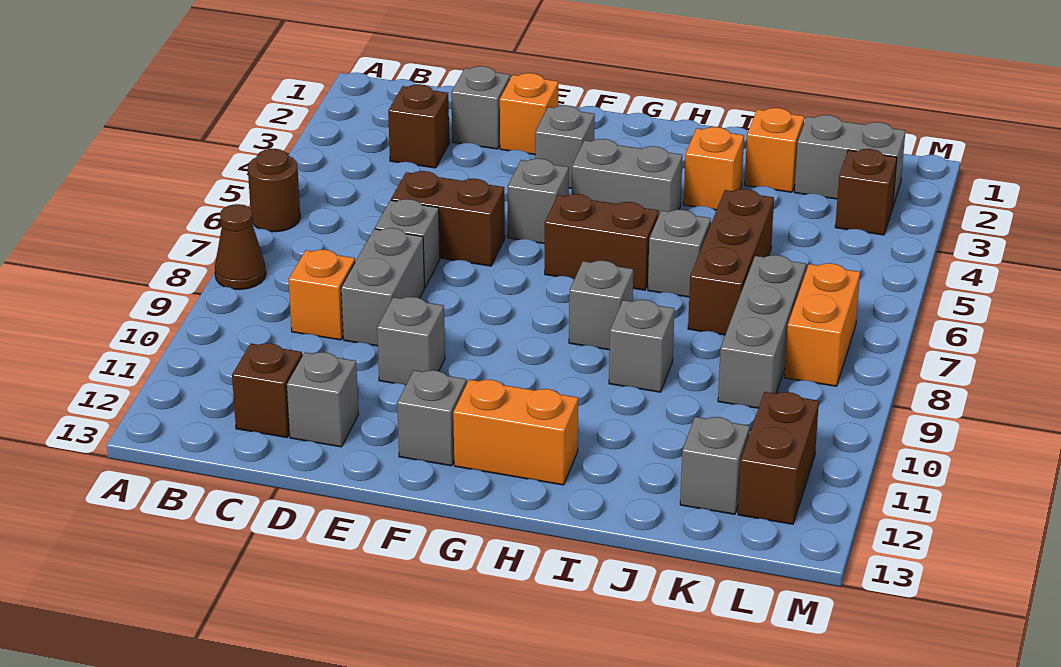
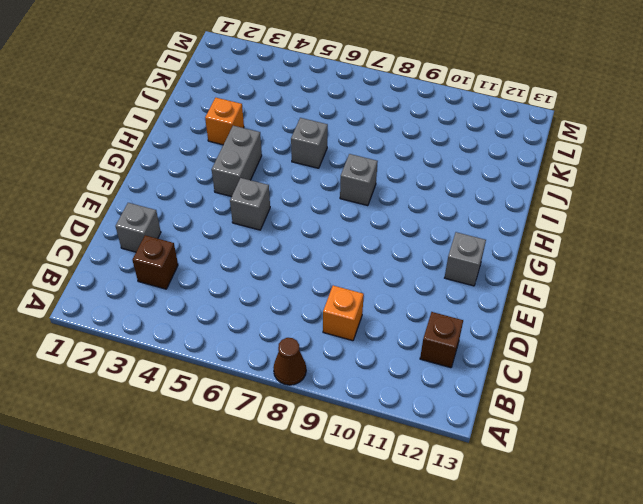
none -> brown round brick A6 level 1
none -> brown brick D6:E6 level 1
none -> grey brick D7 level 1
none -> grey brick D8:D9 level 1

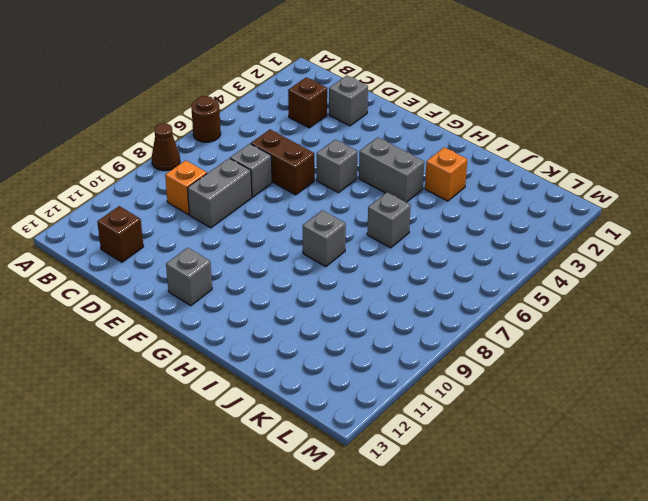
none -> grey brick D12 level 1
none -> orange brick E2 level 1
none -> grey brick E10 level 1
none -> grey brick F3 level 1

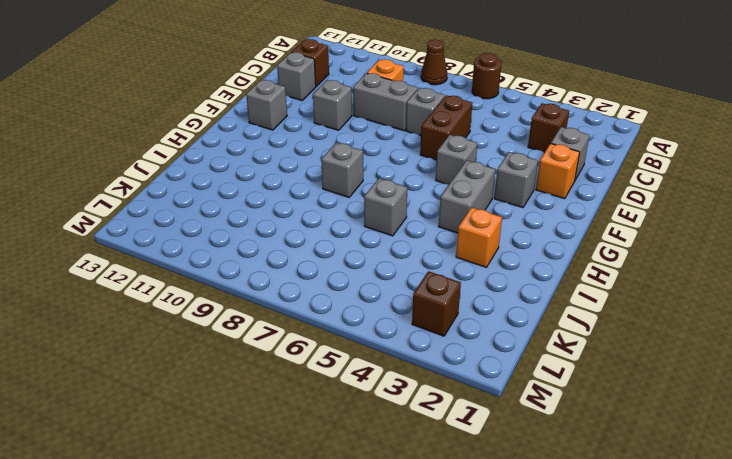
none -> brown brick G6:H6 level 1
none -> orange brick G12:H12 level 1
none -> grey brick I9 level 1
none -> orange brick J2 level 1

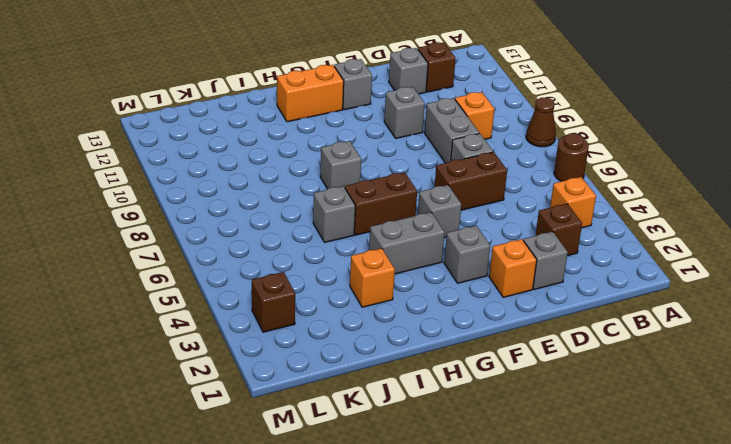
orange brick B4 level 1 -> orange brick J2 level 1
none -> grey brick I9 level 1
none -> brown brick J5:J7 level 1
none -> grey brick K2:L2 level 1
none -> grey brick K7:K9 level 1

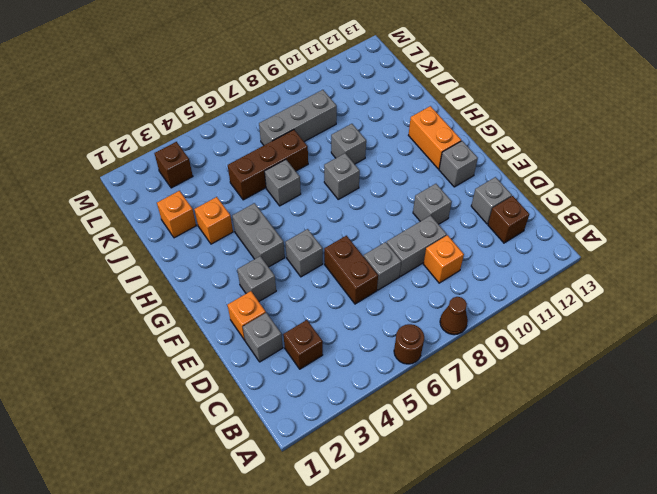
none -> brown brick G6:H6 level 1
none -> grey brick K2:L2 level 1
none -> grey brick K12 level 1
none -> orange brick L7:L8 level 1

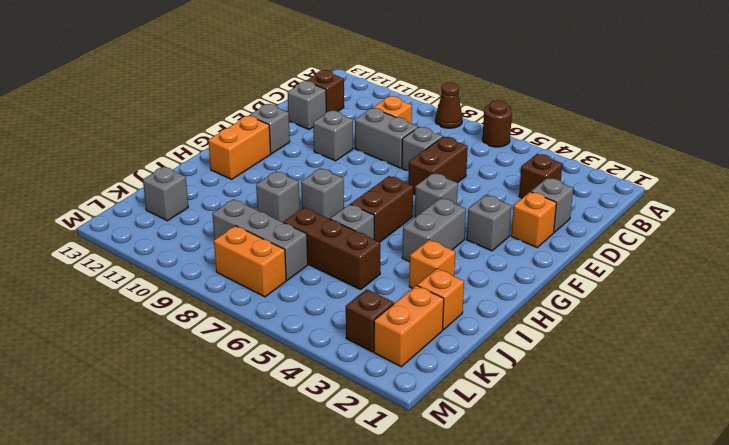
orange brick K2:L2 level 1 -> grey brick K2:L2 level 1
none -> brown brick L11:L12 level 1

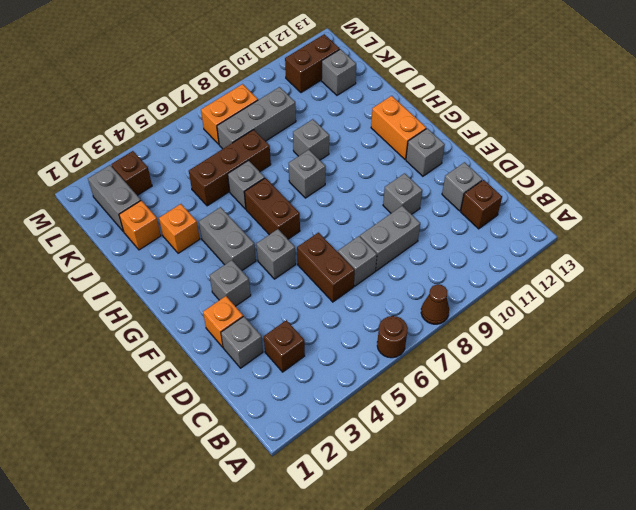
none -> orange brick C9 level 1

